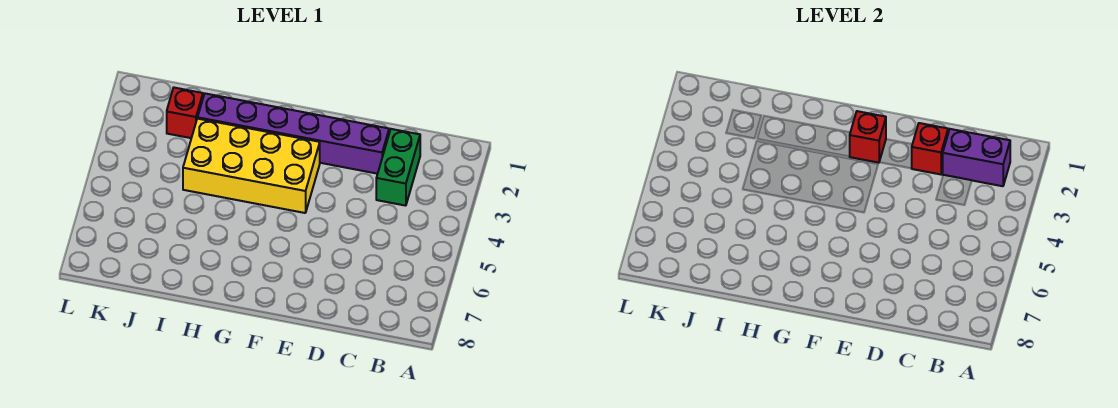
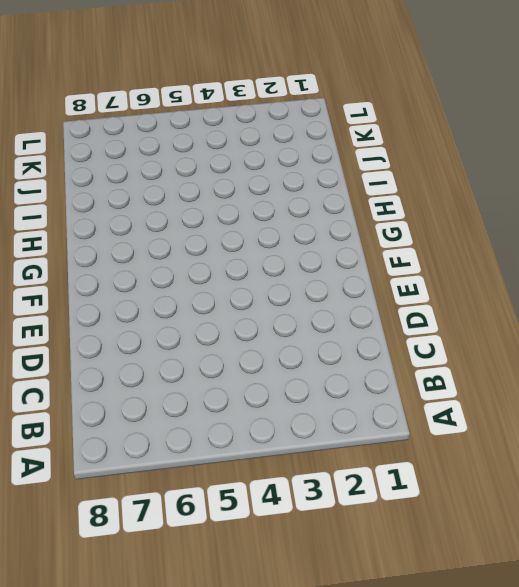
none -> green brick C2:C3 level 1
none -> purple brick D2:I2 level 1

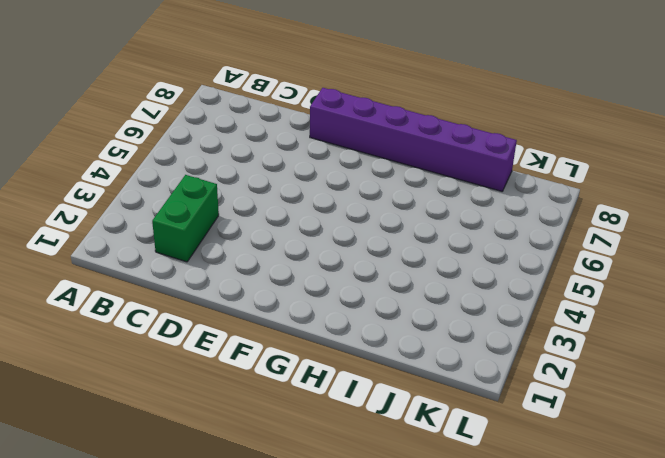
purple brick E8:J8 level 1 -> purple brick D2:I2 level 1
none -> yellow brick F3:I4 level 1
none -> red brick J2 level 1

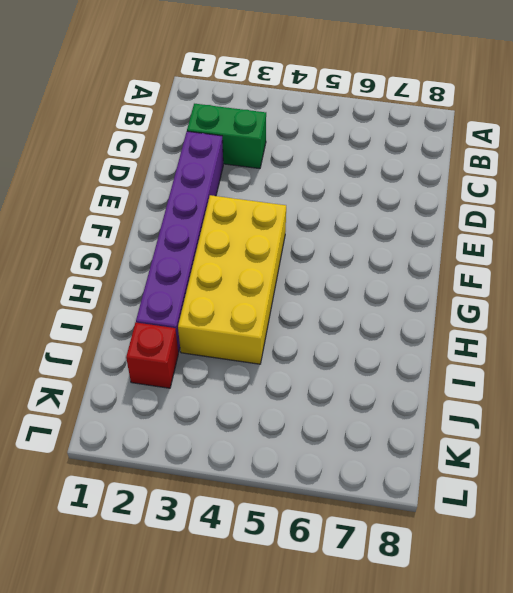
none -> purple brick B2:C2 level 2
none -> red brick D2 level 2

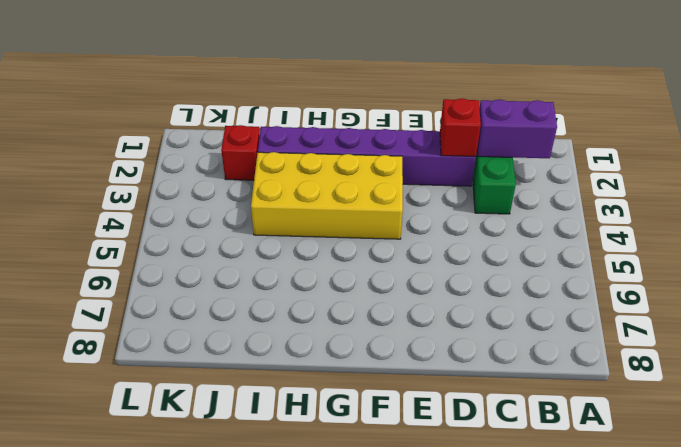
none -> red brick F2 level 2

